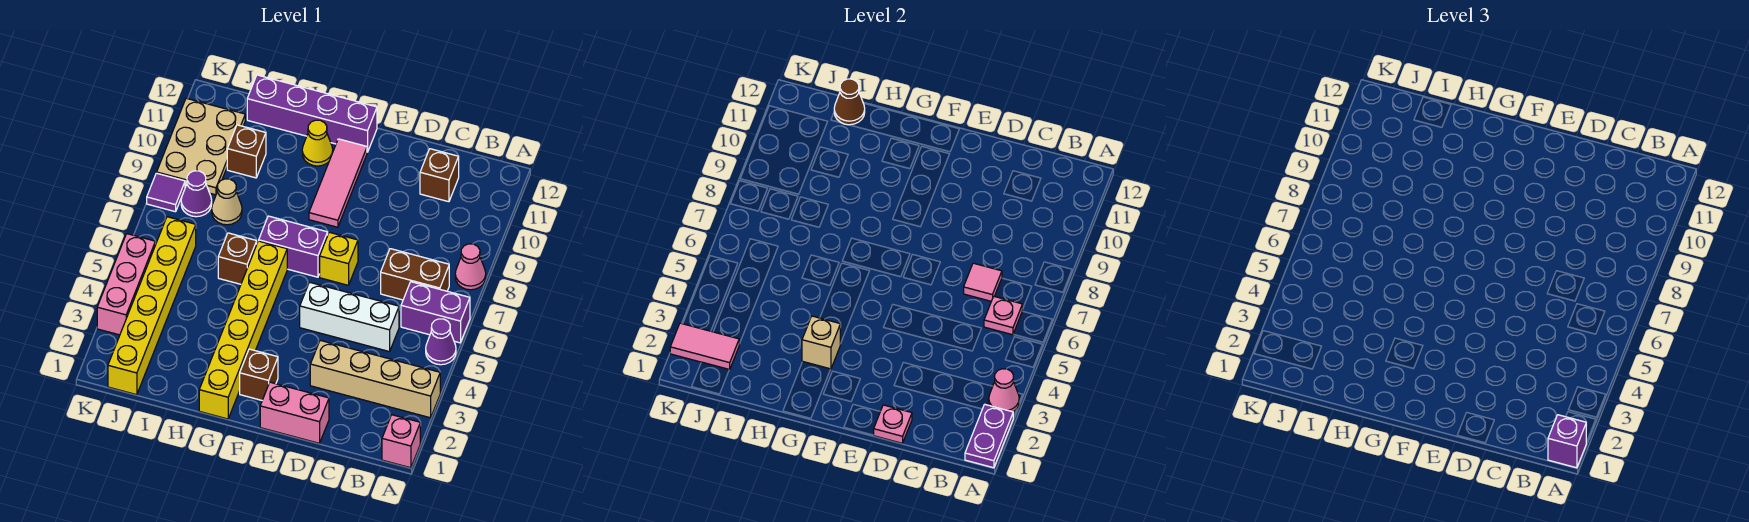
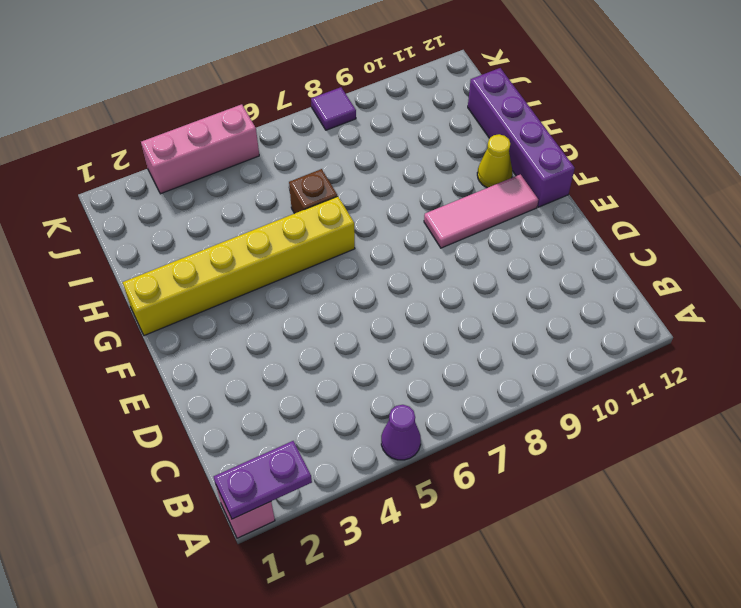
none -> tan brick A3:D3 level 1
none -> purple brick A6:B6 level 1
none -> pink cone A8 level 1
none -> brown brick B7:C7 level 1

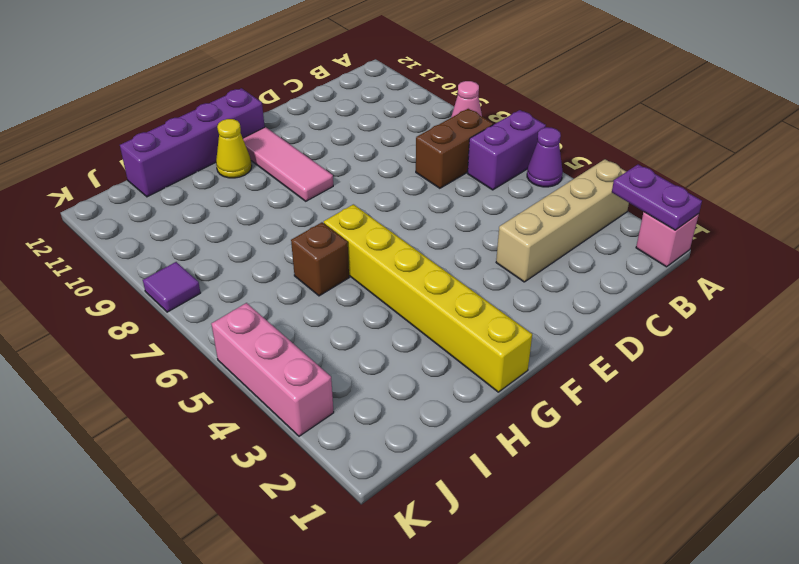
none -> white brick C5:E5 level 1
none -> brown brick C11 level 1
none -> pink brick D1:E1 level 1
none -> yellow brick E7 level 1

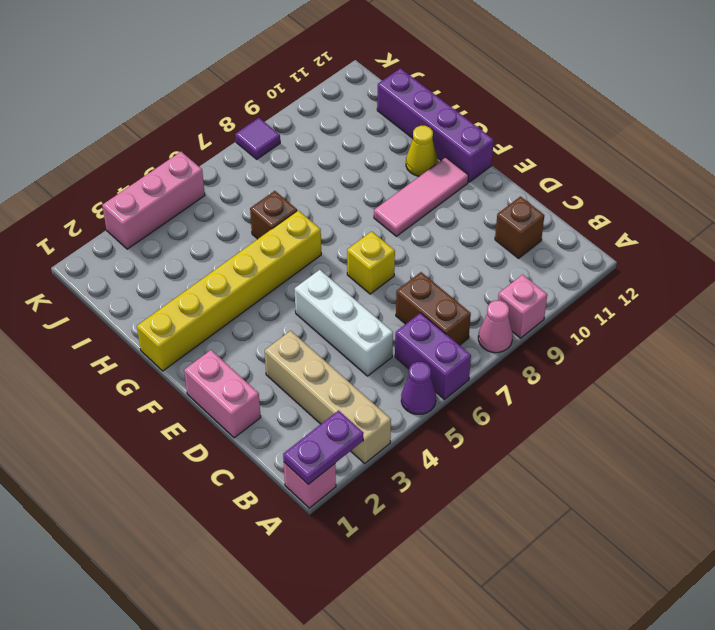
pink brick A9 level 1 -> none
none -> brown brick F2 level 1
none -> purple brick F7:G7 level 1
none -> tan cone I8 level 1
none -> brown brick I10 level 1

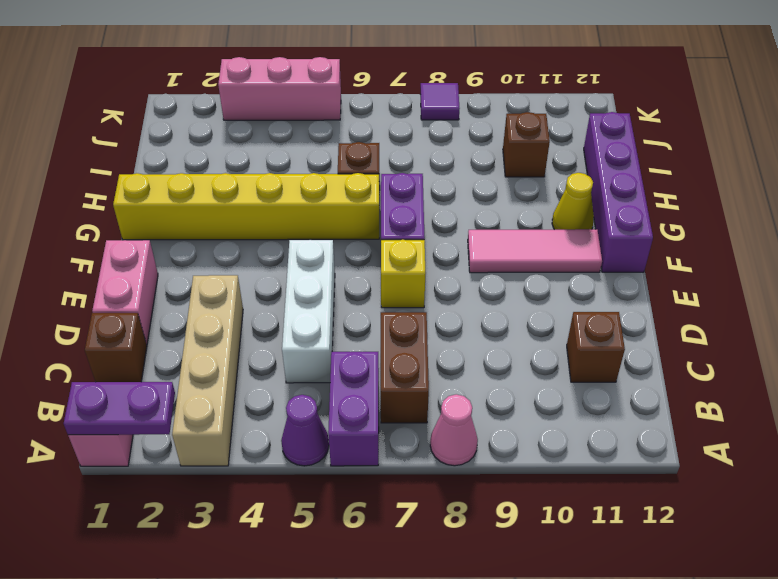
brown brick C1 level 1 -> brown brick F2 level 1
none -> tan cone I8 level 1
none -> yellow brick J1:J6 level 1
none -> purple cone J8 level 1
none -> tan plate J9:K11 level 1

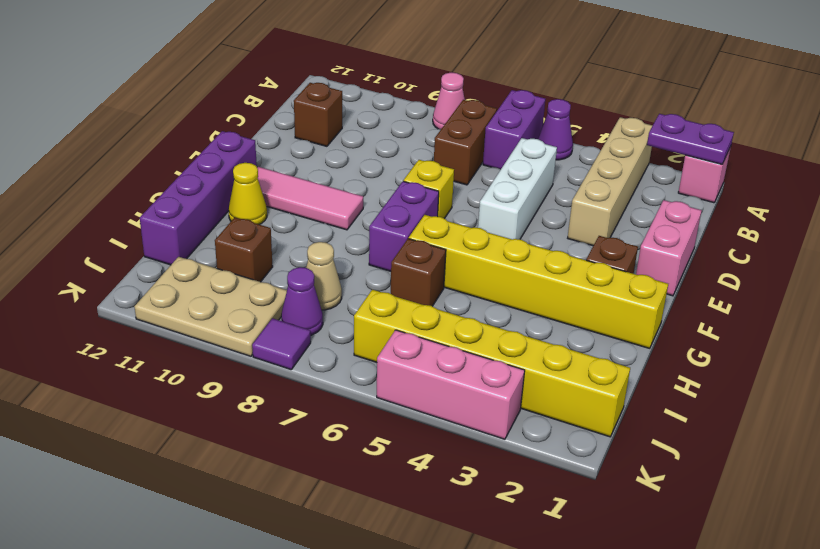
none -> pink cone A3 level 2
none -> pink plate B6 level 2
none -> pink tile C7 level 2
none -> pink plate D1 level 2

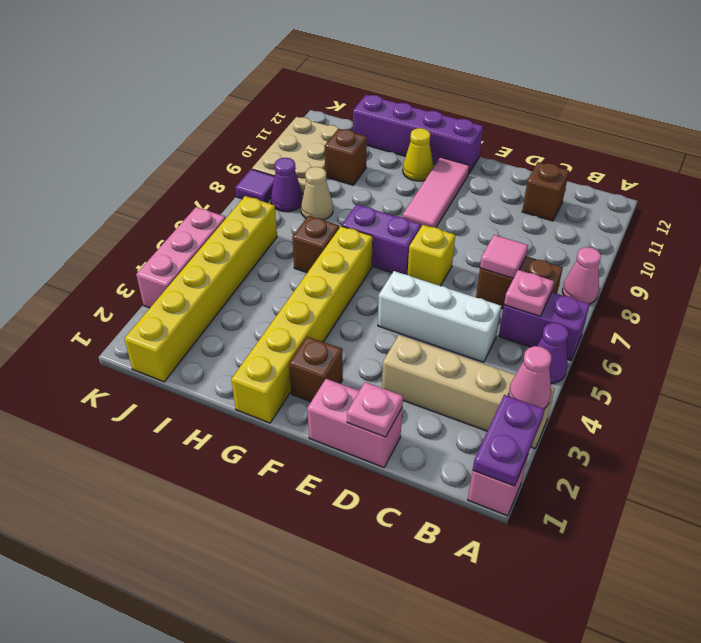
none -> tan brick G3 level 2
none -> brown cone I12 level 2
none -> pink tile J2:K2 level 2
none -> purple brick A1 level 3

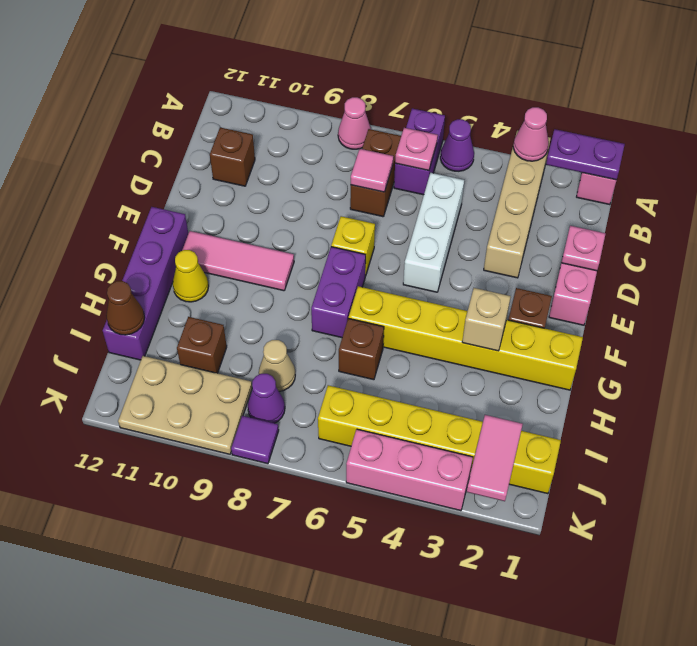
none -> purple brick A1 level 3

